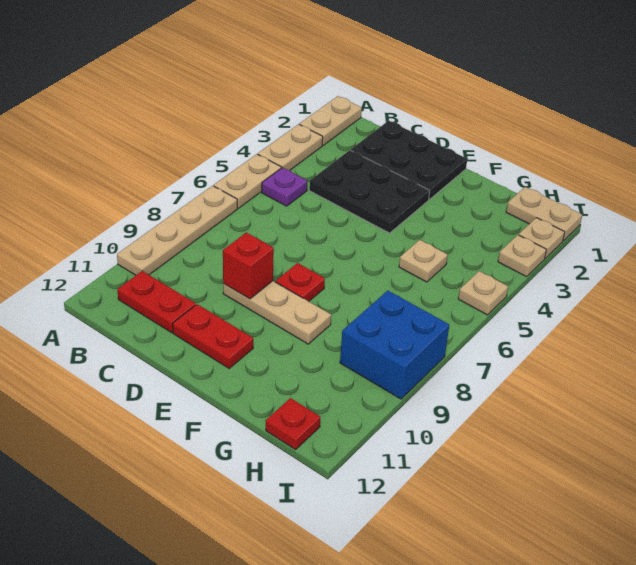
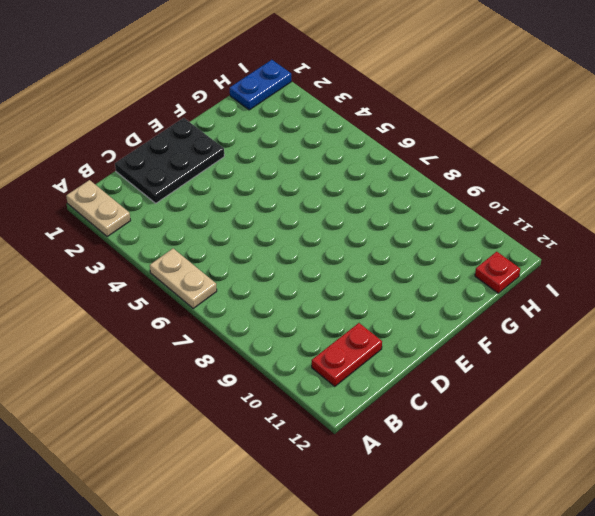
blue plate H1:I1 level 1 -> tan plate H1:I1 level 1
none -> tan plate A3:A4 level 1
none -> tan plate A7:A10 level 1
none -> purple plate B5 level 1

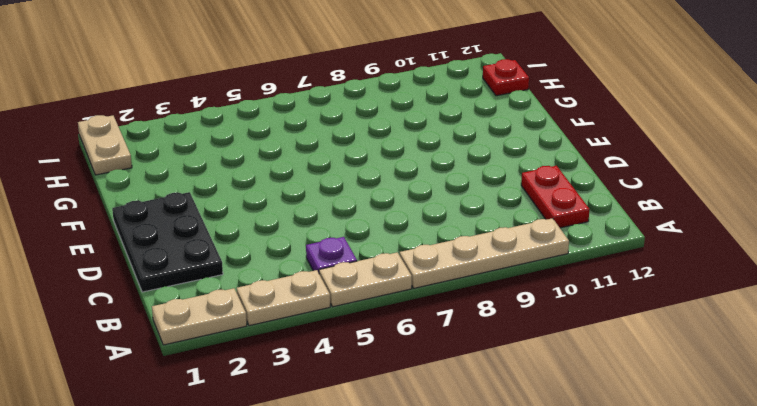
none -> black plate C3:E4 level 1
none -> tan plate D9:F9 level 1
none -> red plate D11:E11 level 1

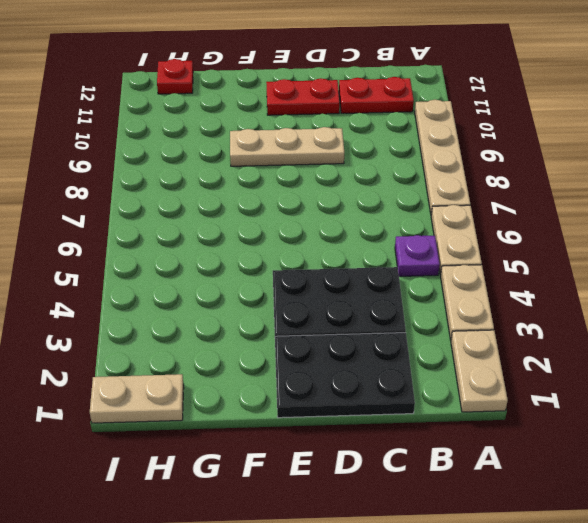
none -> red plate E8 level 1
none -> tan plate G5 level 1
none -> blue brick H8:I9 level 1

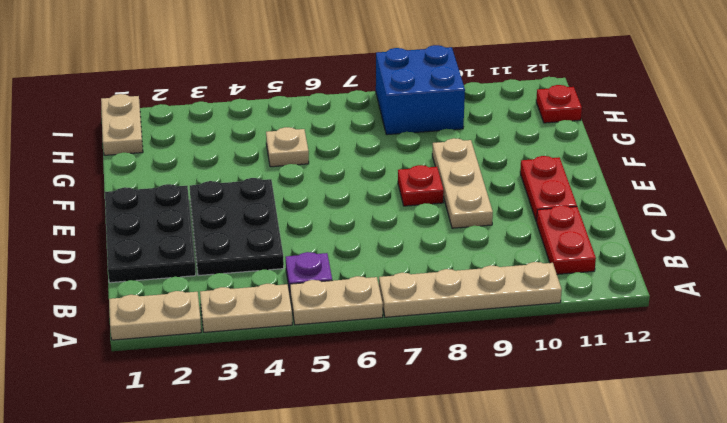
none -> tan plate I2 level 1
none -> tan plate I3 level 1
none -> tan plate I5 level 1

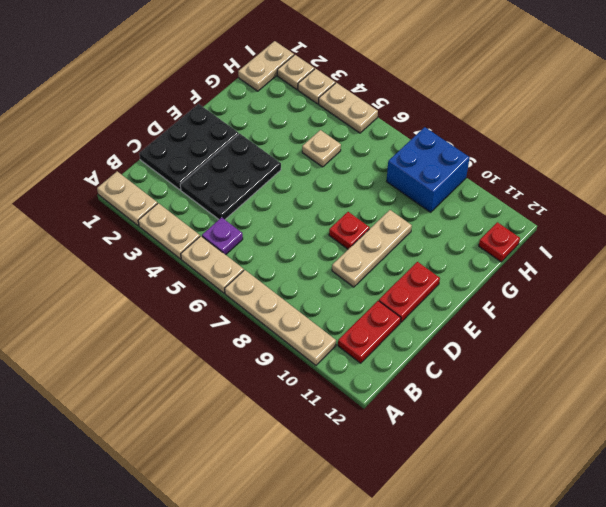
tan plate I4:I5 level 1 -> tan plate I5 level 1
none -> red brick D9 level 2

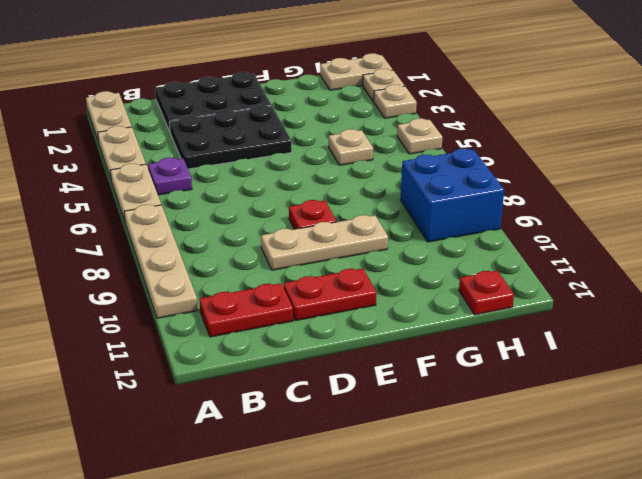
none -> red brick D9 level 2

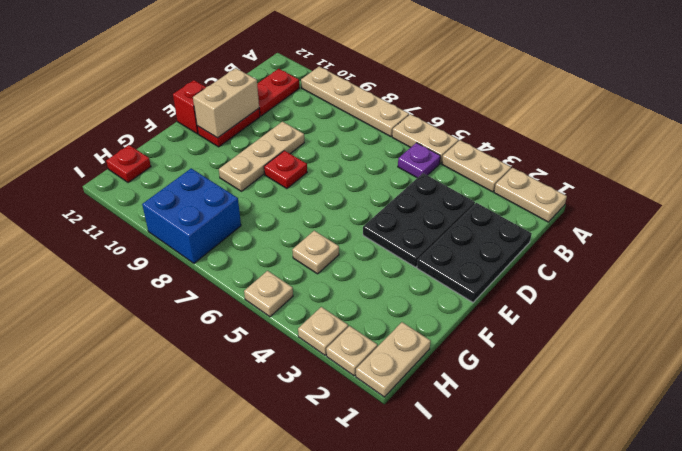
tan brick D11:E11 level 2 -> none
red brick E12 level 1 -> red brick D9 level 2

